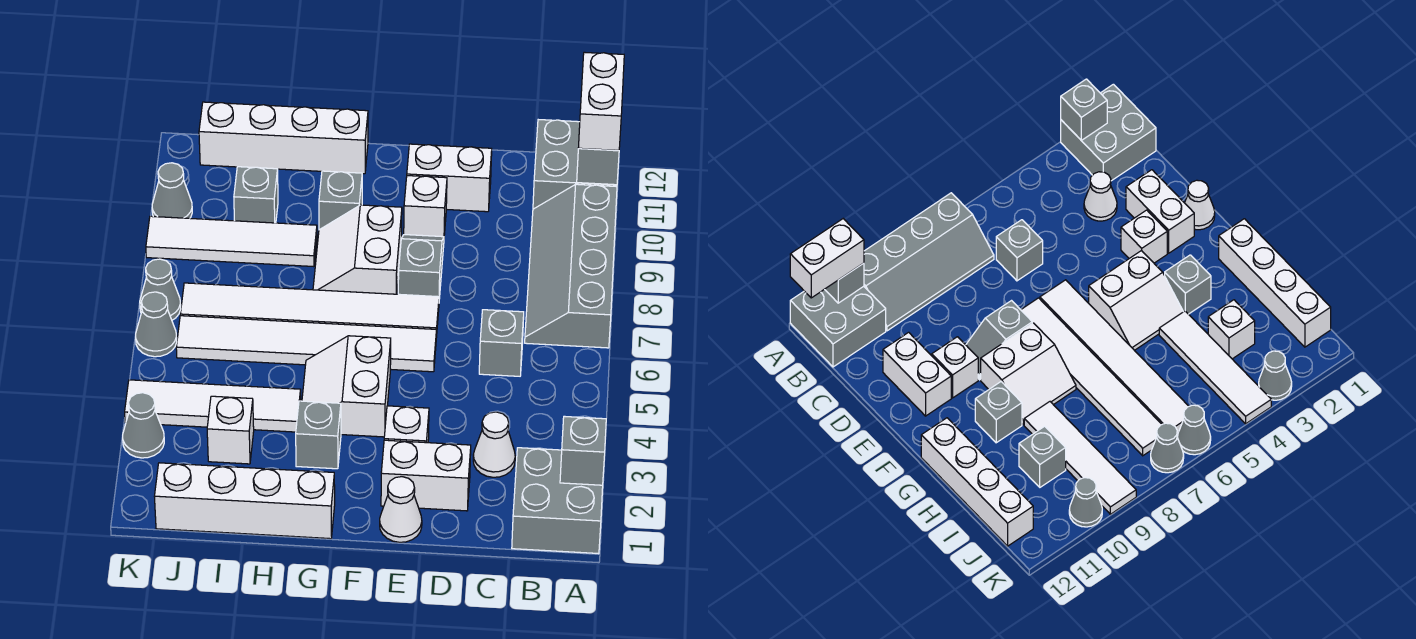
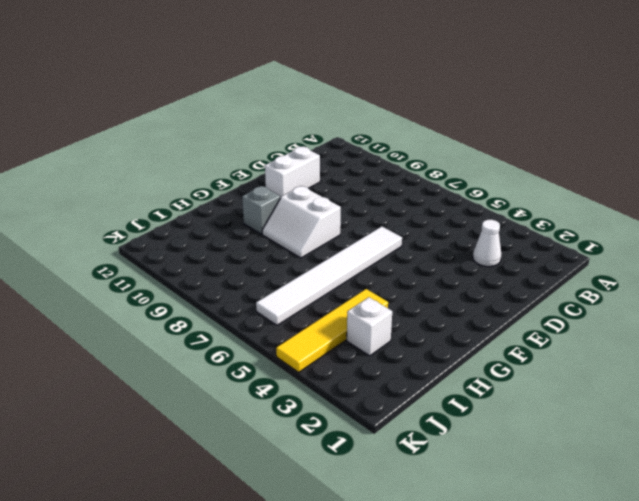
yellow tile H4:K4 level 1 -> white tile H4:K4 level 1
none -> grey brick A1:B2 level 1
none -> grey slope A7:B10 level 1 top A
none -> grey brick A11:B12 level 1
none -> grey brick C6 level 1

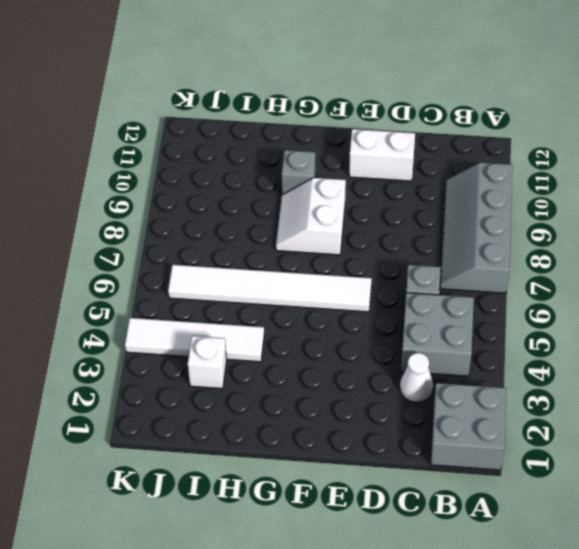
grey brick B4:C5 level 1 -> grey brick A11:B12 level 1
none -> white brick D2:E2 level 1
none -> white cone E1 level 1
none -> white brick E3 level 1
none -> white tile E7:J7 level 1

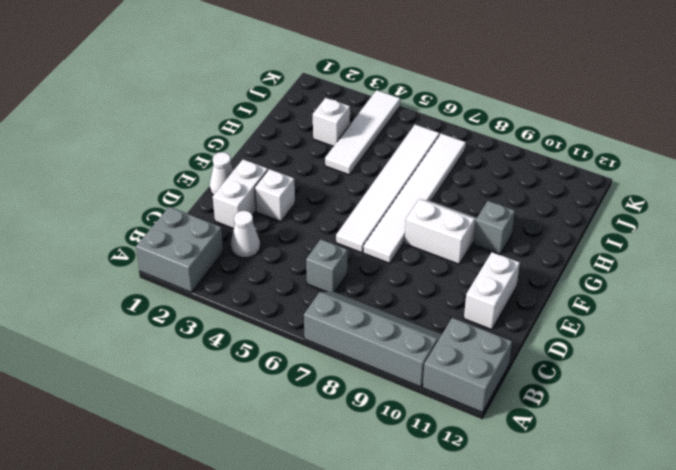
none -> grey slope E8:E9 level 1 top 8
none -> white brick E10 level 1
none -> white slope F4:G5 level 1 top F
none -> white brick G1:J1 level 1

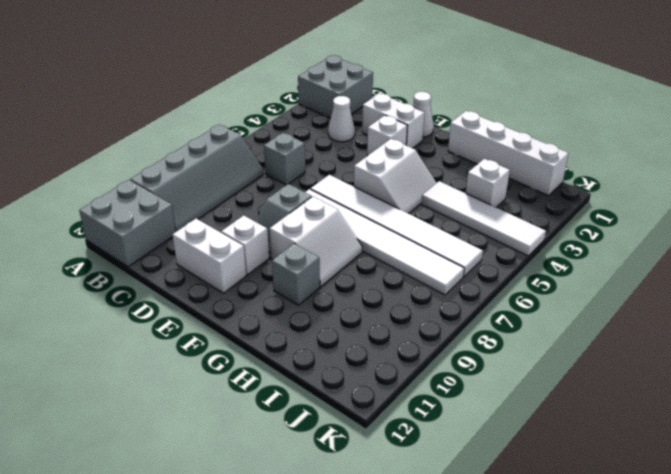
none -> grey brick G3 level 1
none -> white brick G12:J12 level 1
none -> white tile H9:K9 level 1
none -> grey brick I10 level 1

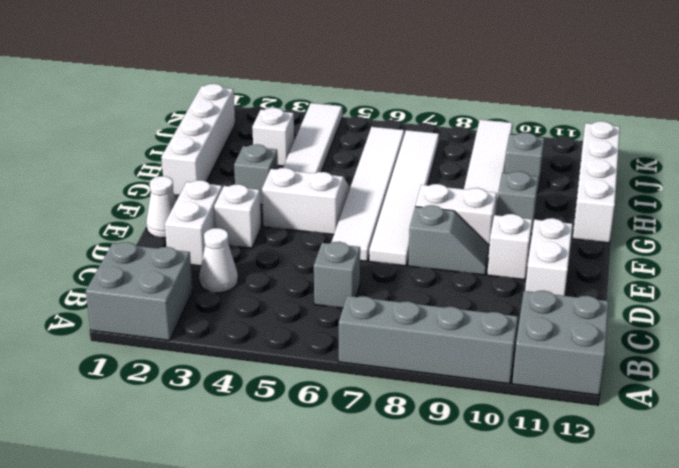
none -> grey cone K3 level 1
none -> grey cone K6 level 1
none -> grey cone K7 level 1
none -> grey cone K10 level 1

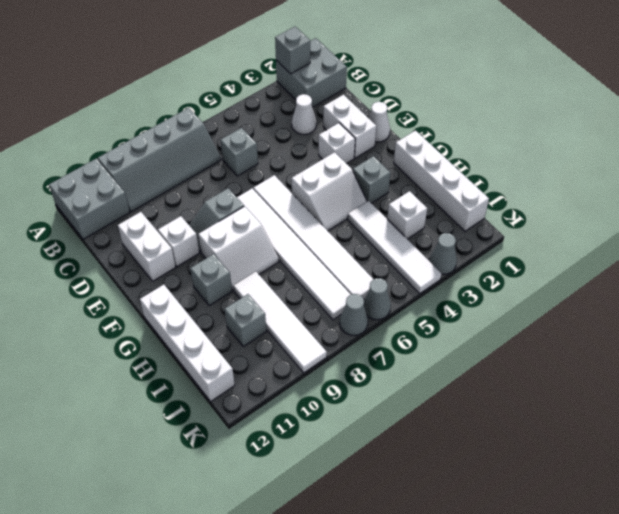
none -> grey cone K10 level 1
none -> grey brick A11 level 2
none -> white brick A11:A12 level 3

